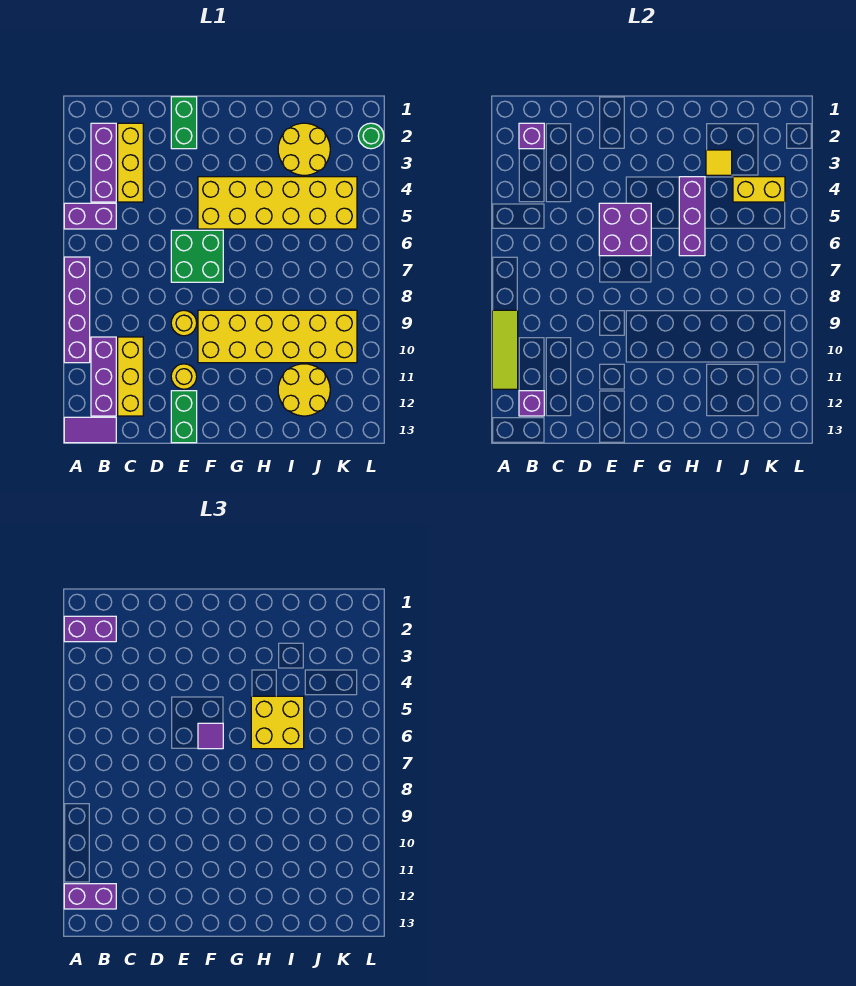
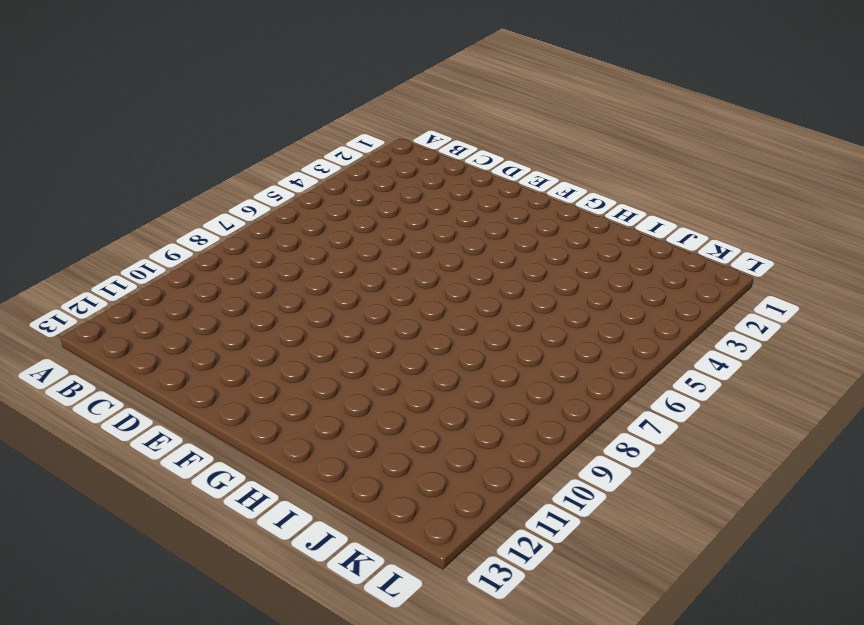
none -> purple brick A5:B5 level 1
none -> purple brick A7:A10 level 1
none -> purple tile A13:B13 level 1

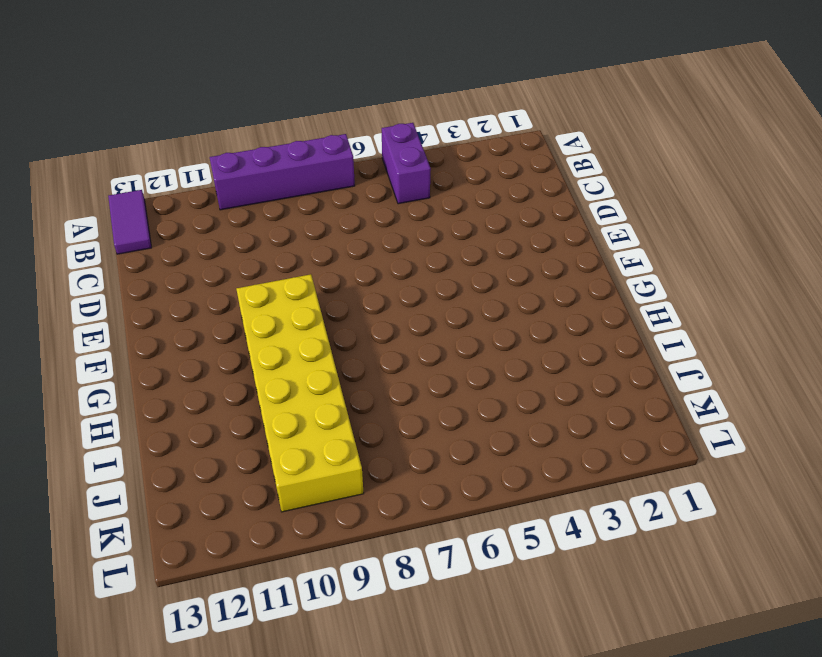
none -> purple brick B2:B4 level 1
none -> purple brick B10:B12 level 1
none -> yellow brick C2:C4 level 1

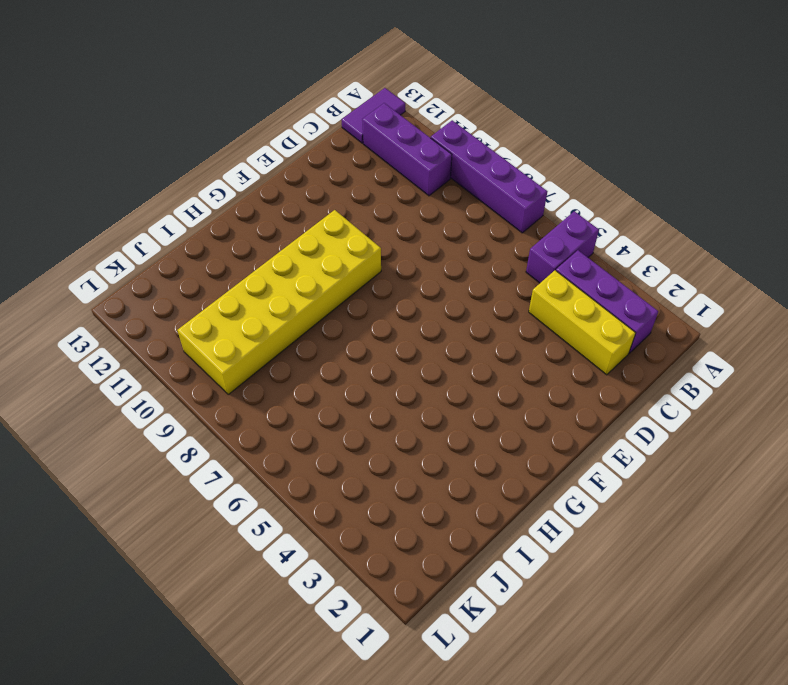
none -> yellow brick C10:C12 level 1
none -> green brick E1:E2 level 1
none -> green brick E6:F7 level 1

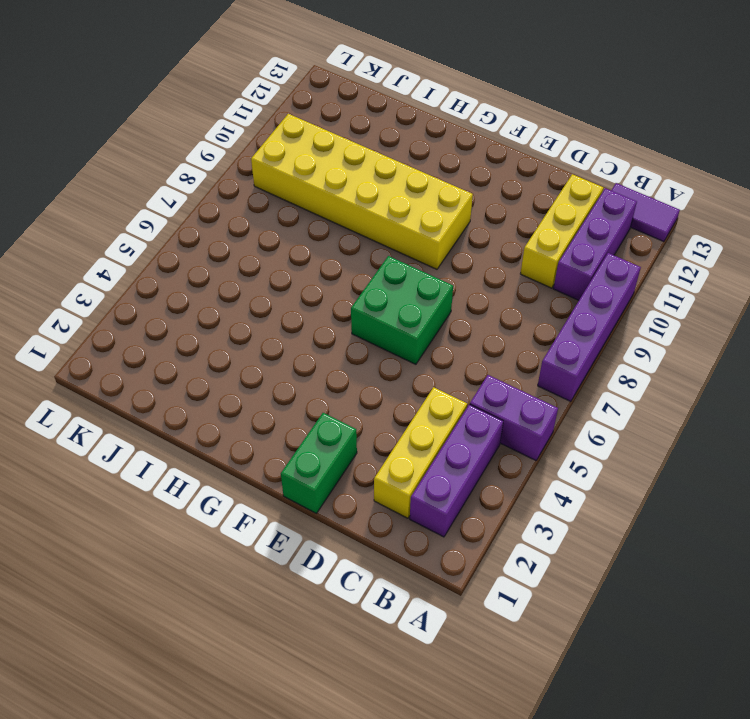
none -> yellow round brick E9 level 1
none -> yellow round brick E11 level 1
none -> green brick E12:E13 level 1

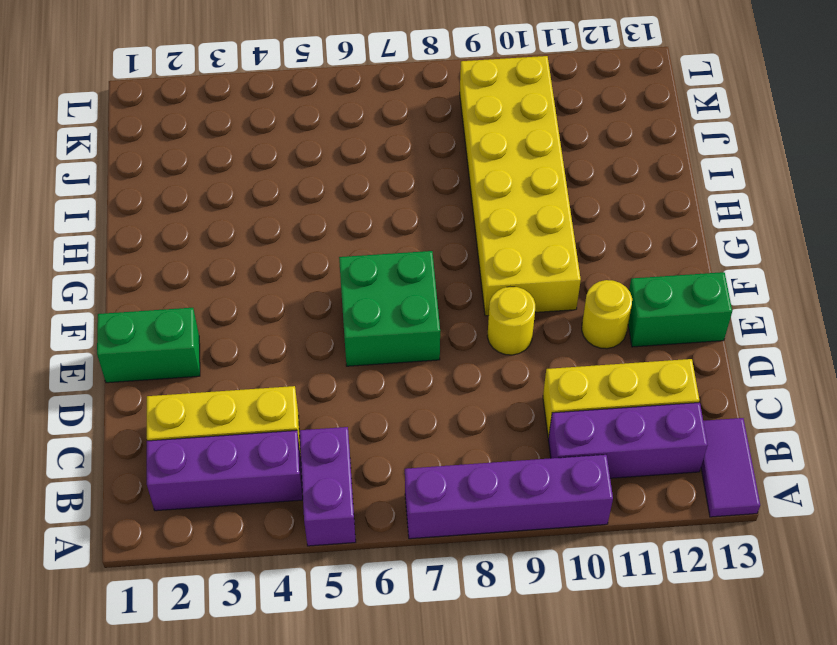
none -> yellow brick F4:K5 level 1
none -> yellow round brick I2:J3 level 1
none -> yellow round brick I11:J12 level 1

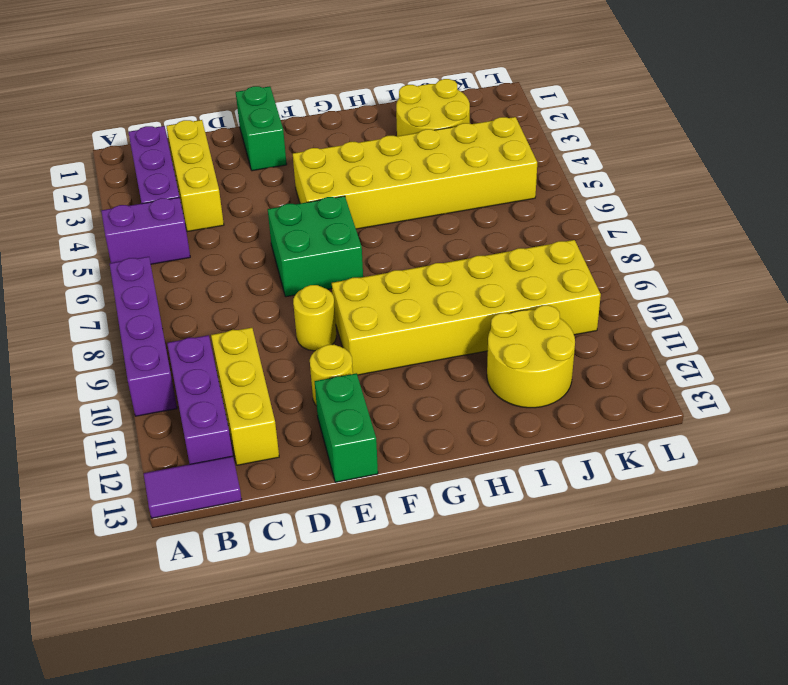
none -> green round brick L2 level 1
none -> lime tile A9:A11 level 2
none -> purple brick B2 level 2

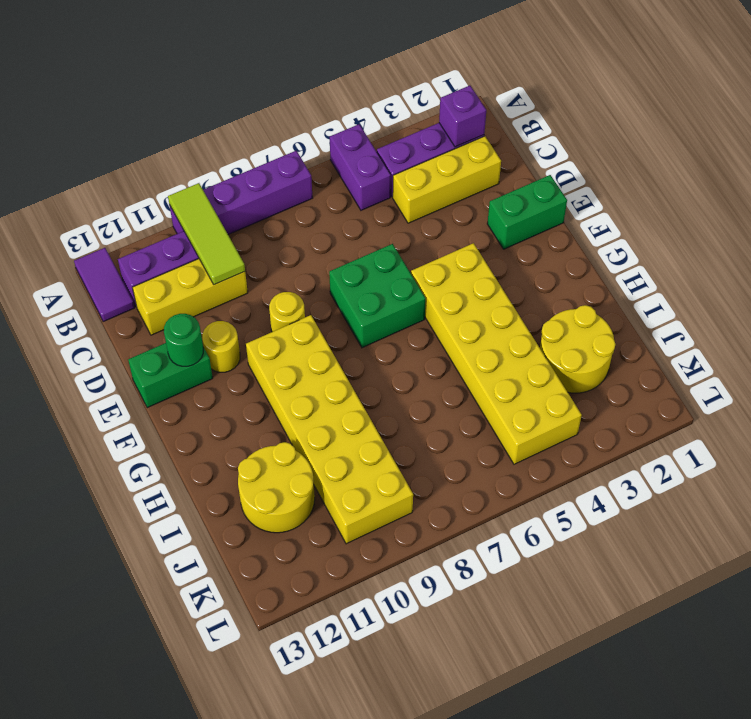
lime tile A10:C10 level 2 -> lime tile A9:A11 level 2
green round brick E12 level 2 -> green round brick L2 level 1
none -> purple brick B12 level 2
none -> purple brick E5:F6 level 2
none -> purple brick H4:H6 level 2

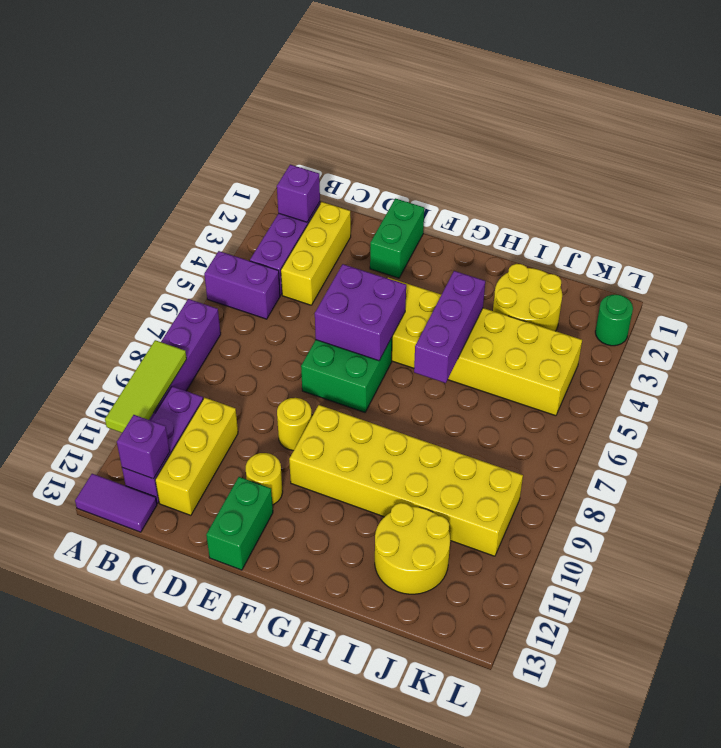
none -> yellow tile I3 level 2
none -> yellow brick J4:K4 level 2
none -> purple brick A2:B2 level 3

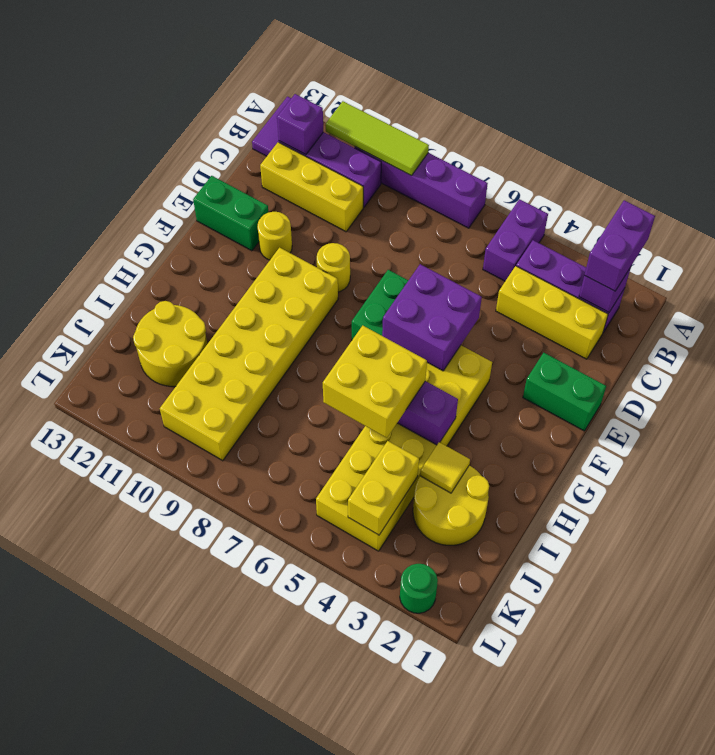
none -> purple brick A12:B12 level 3
none -> purple tile F6 level 3

